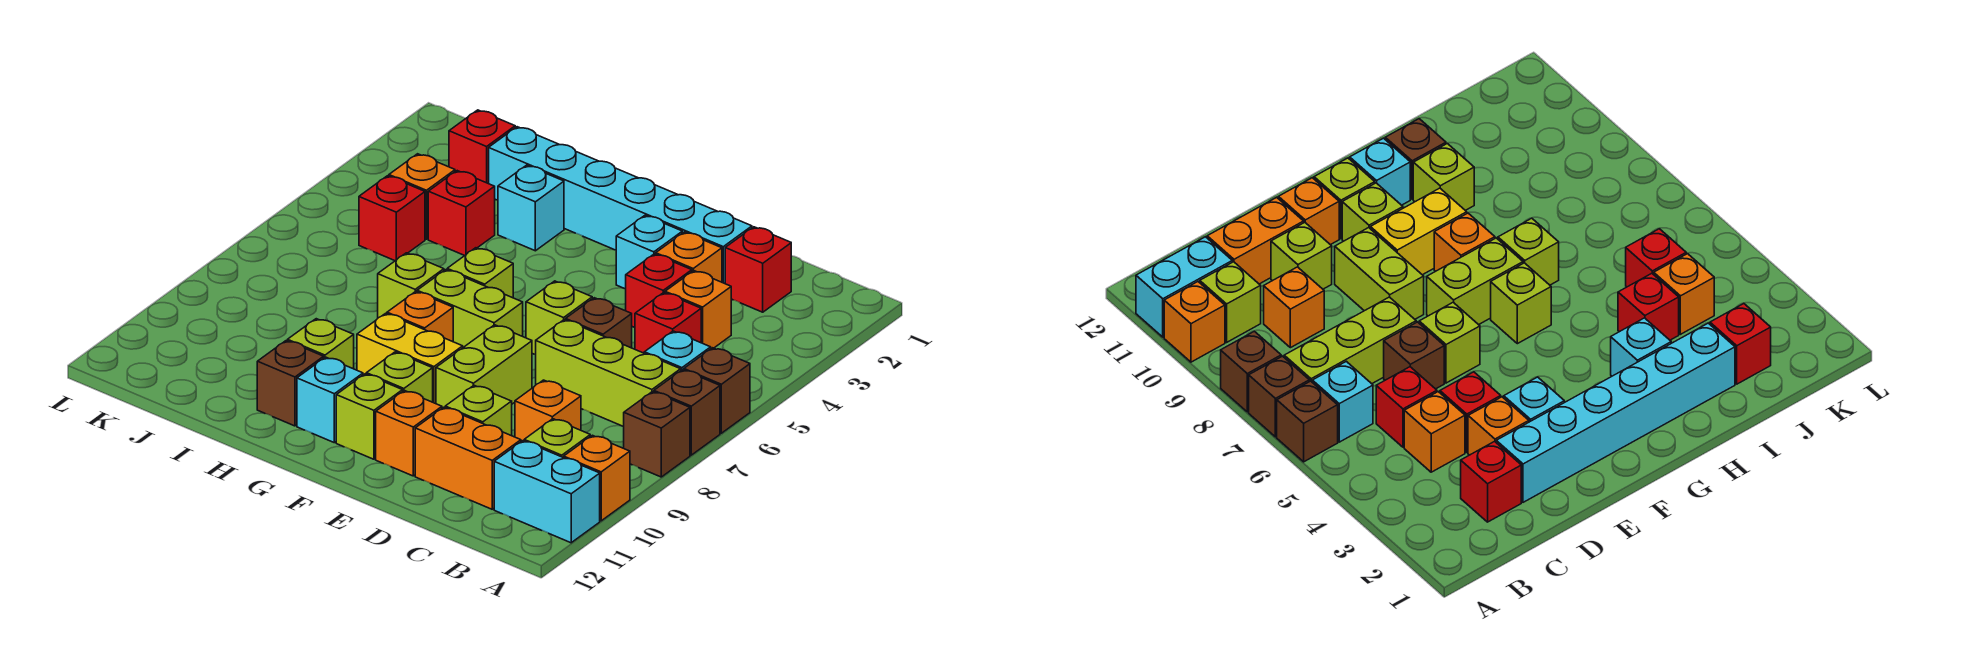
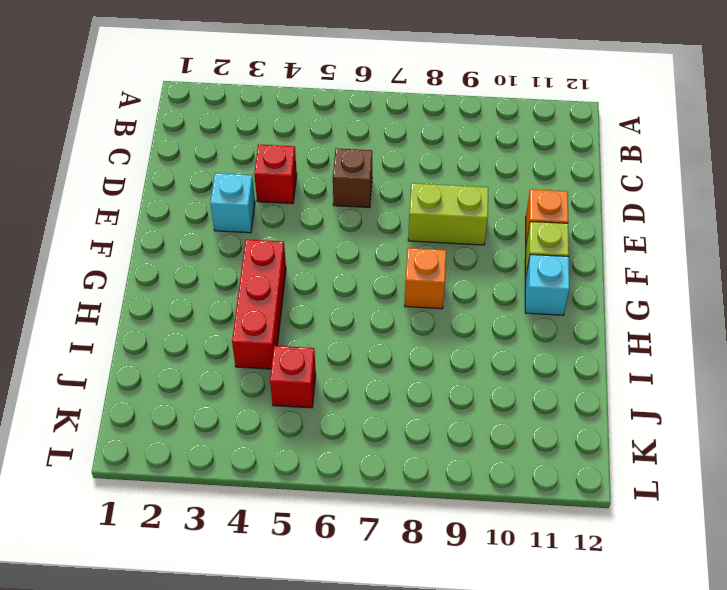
red brick G4:I4 level 1 -> red brick I4 level 1
none -> brown brick A6 level 1
none -> brown brick A7 level 1
none -> brown brick A8 level 1
none -> orange brick A10 level 1

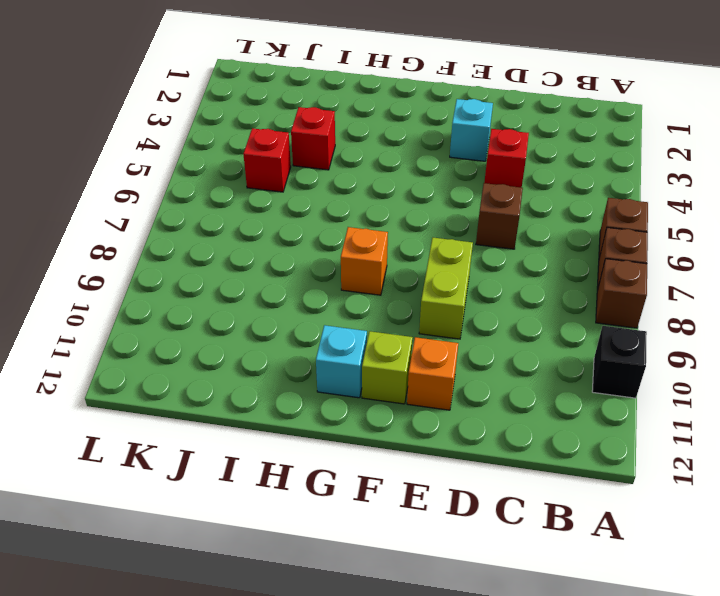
black brick A10 level 1 -> orange brick A10 level 1
none -> cyan brick A11:B11 level 1
none -> cyan brick B6 level 1
none -> lime brick B7:D7 level 1
none -> lime brick B10 level 1

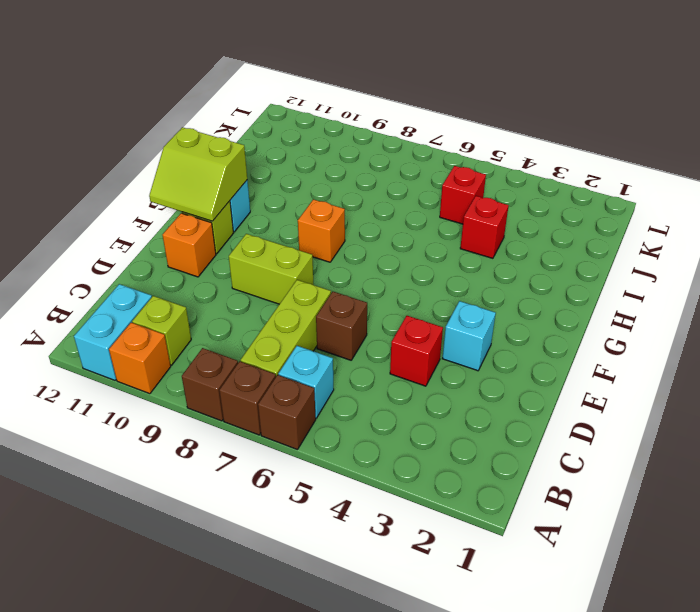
lime slope F11:G12 level 2 top G -> none
none -> red brick C2 level 1
none -> orange brick C4 level 1
none -> red brick C5 level 1
none -> orange brick C9 level 1

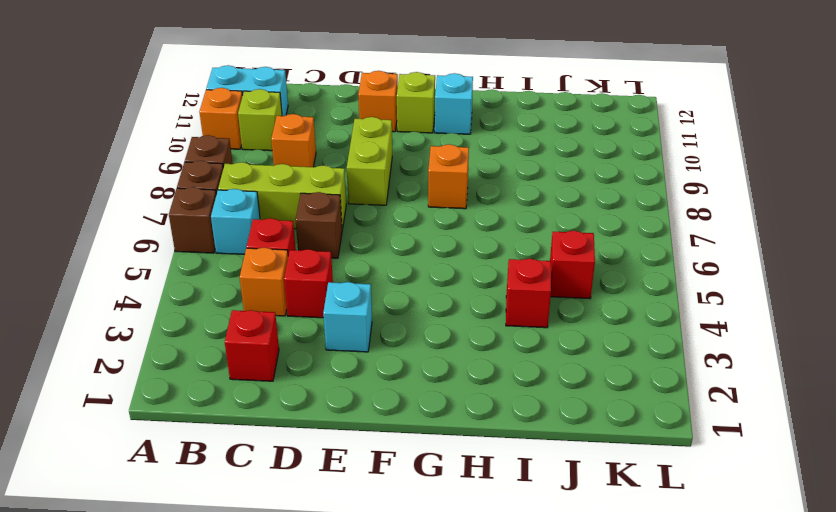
none -> orange brick C11:D11 level 1
none -> cyan brick D2:I2 level 1
none -> orange brick D3 level 1
none -> lime brick D10 level 1

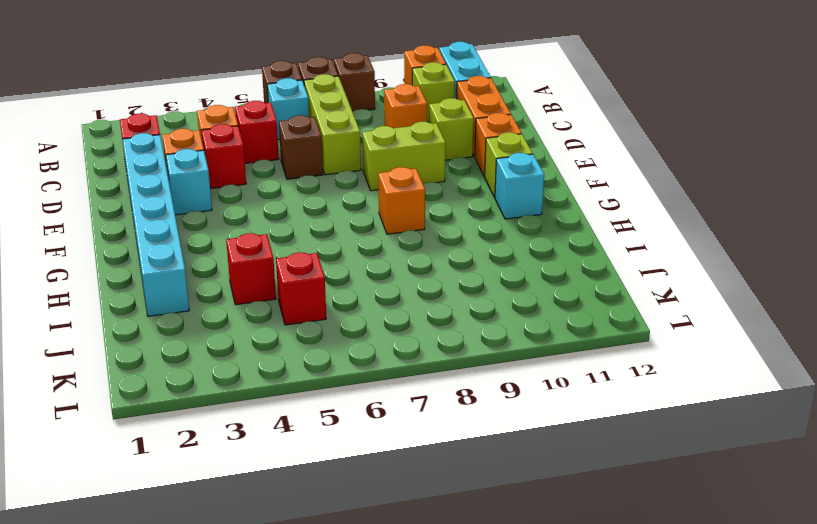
none -> lime brick E6 level 1
none -> lime brick F7:G7 level 1
none -> yellow brick F9:G9 level 1
none -> lime brick F10 level 1

